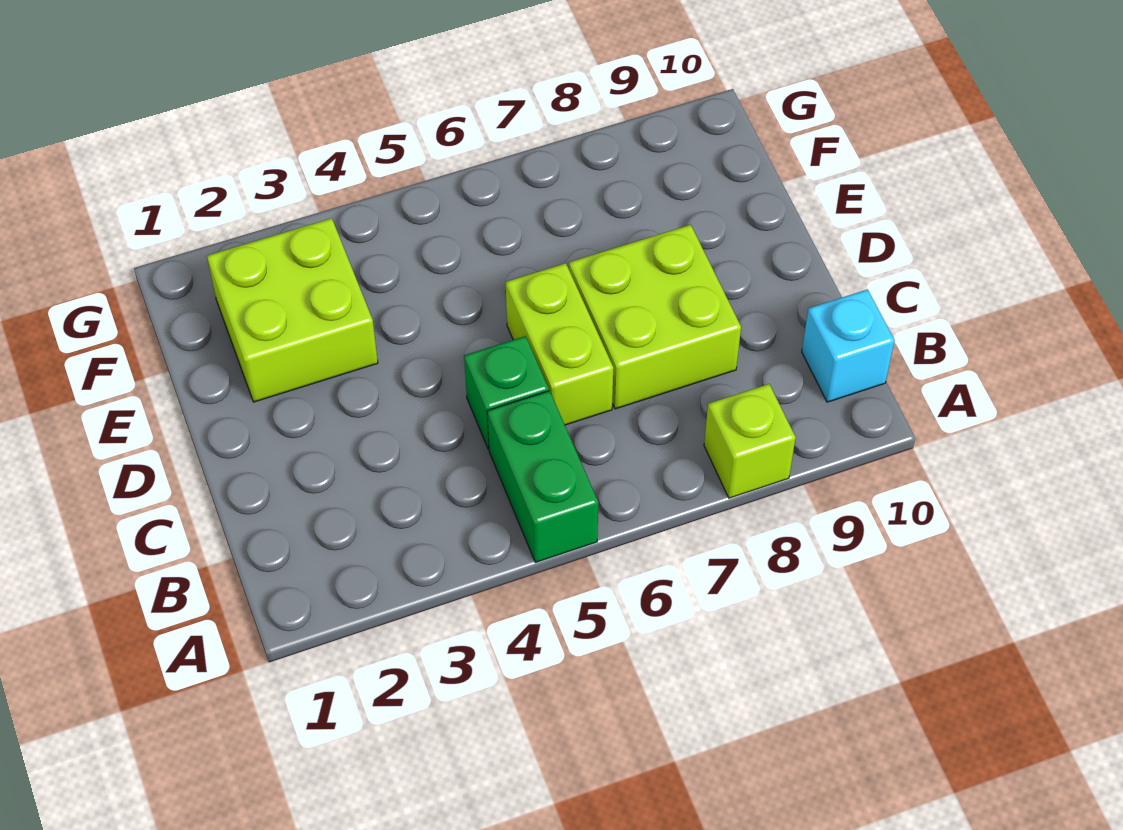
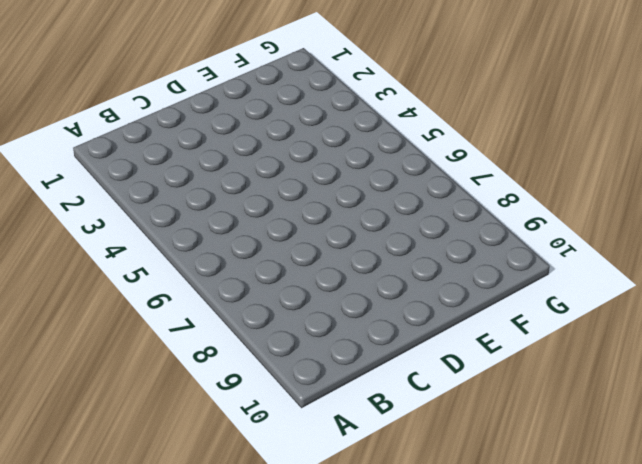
none -> green brick A5:B5 level 1
none -> lime brick A8 level 1

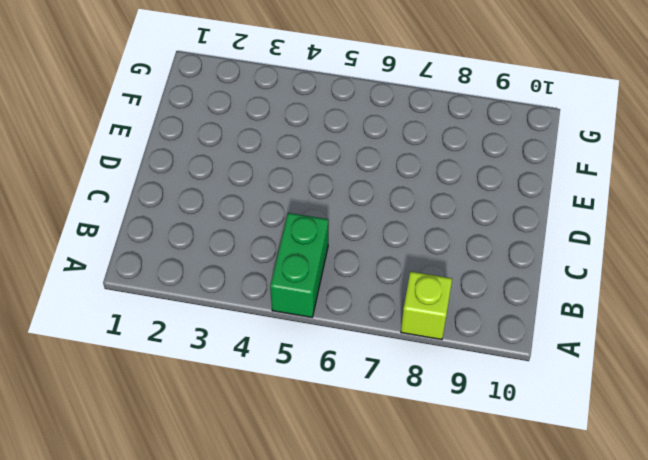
none -> cyan brick B10 level 1
none -> green brick C5 level 1

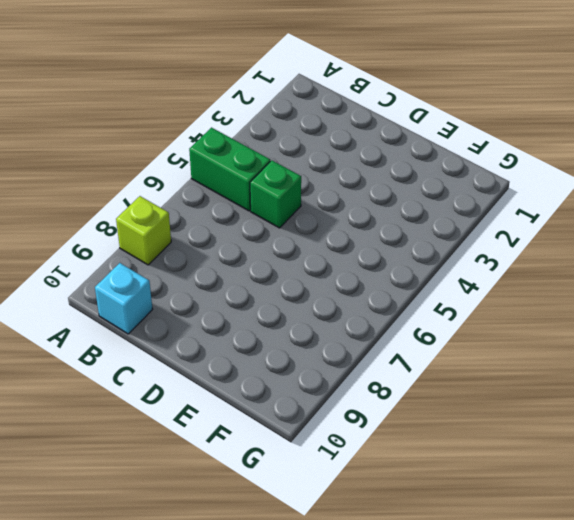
none -> lime brick C6:D6 level 1
none -> lime brick C7:D8 level 1

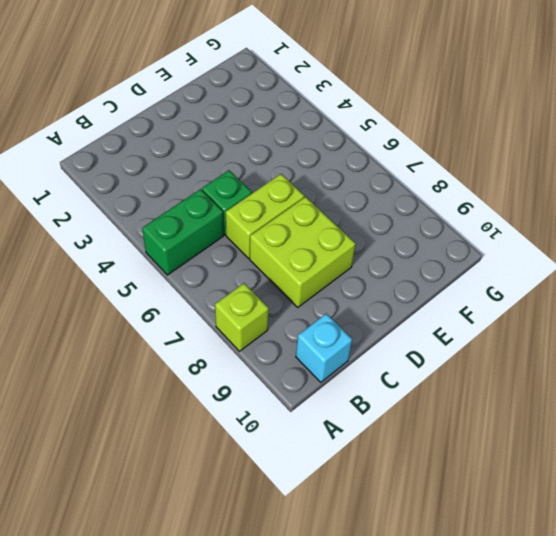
none -> lime brick E2:F3 level 1

